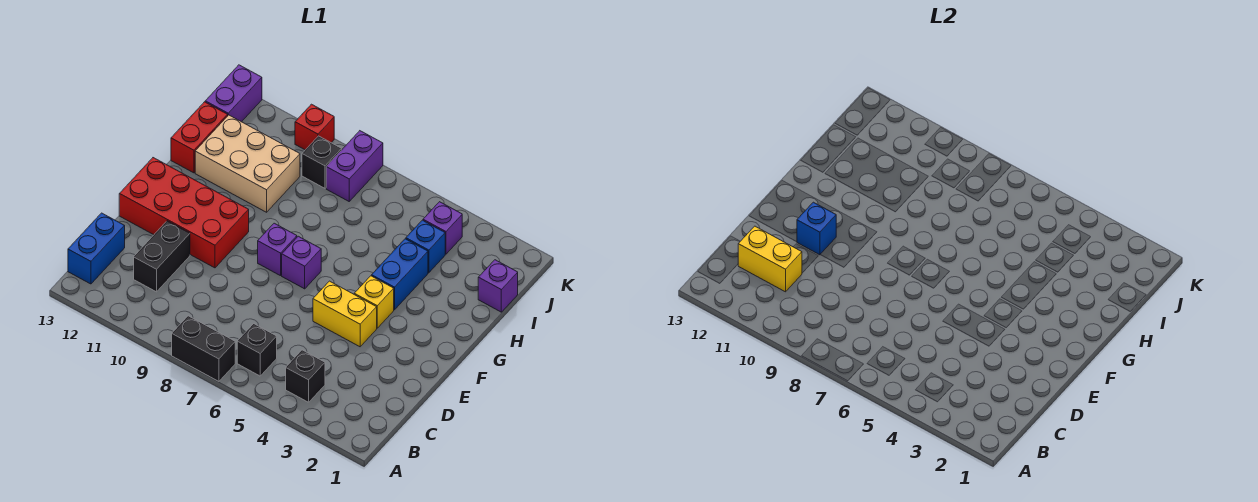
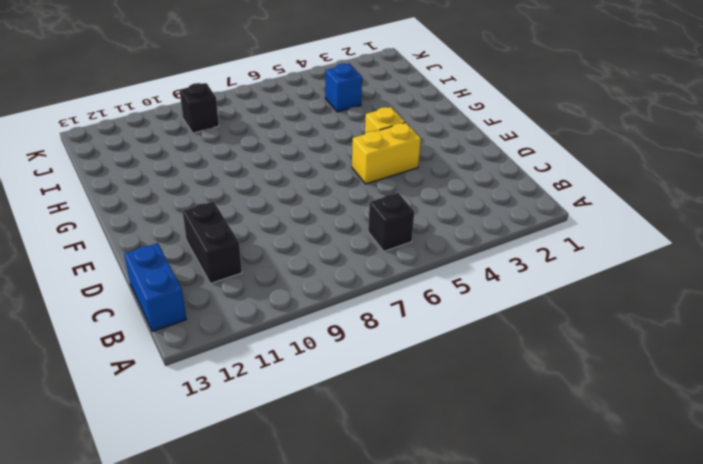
none -> black brick A7:A8 level 1
none -> black brick B4 level 1
none -> red brick E10:F13 level 1

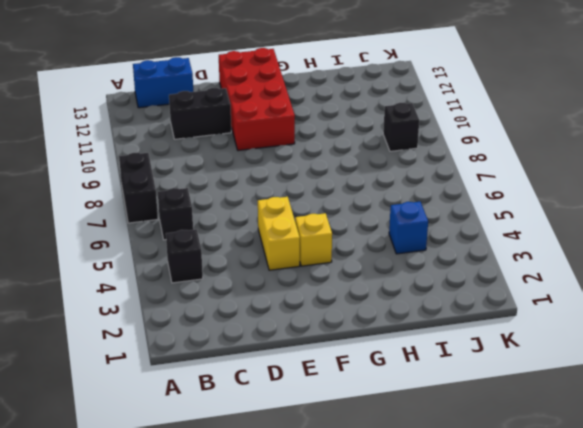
none -> purple brick F7 level 1
none -> purple brick F8 level 1
none -> blue brick G4:H4 level 1

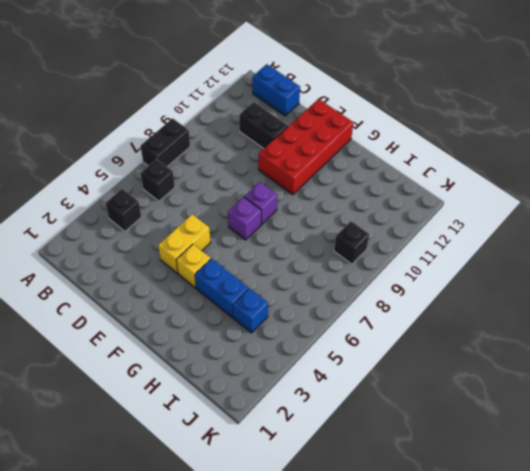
none -> tan brick H10:I12 level 1
none -> red brick H13:I13 level 1
none -> purple brick I1 level 1

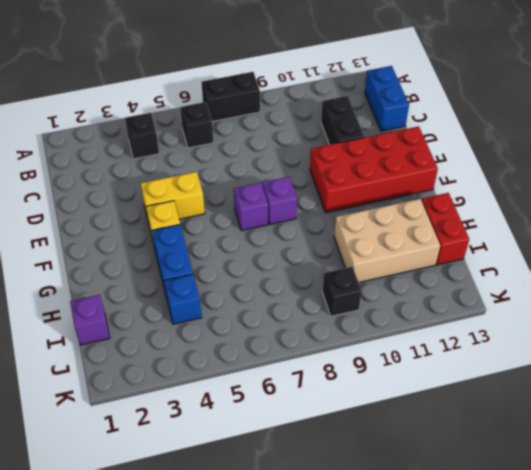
none -> purple brick J4 level 1
none -> purple brick J8:K8 level 1
none -> purple brick J13:K13 level 1

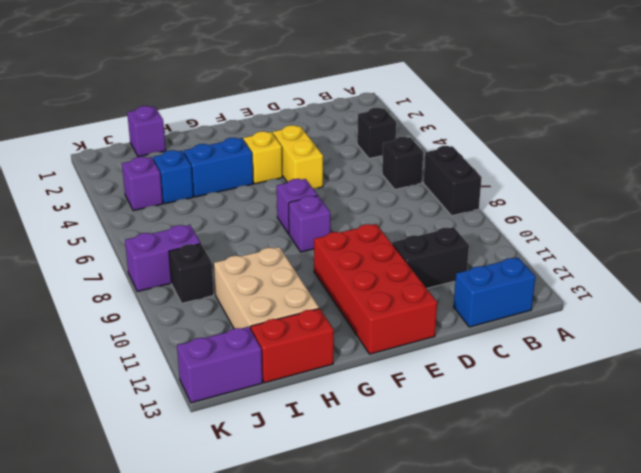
none -> red brick K10 level 1
none -> yellow brick C11:C12 level 2
none -> blue brick E11 level 2

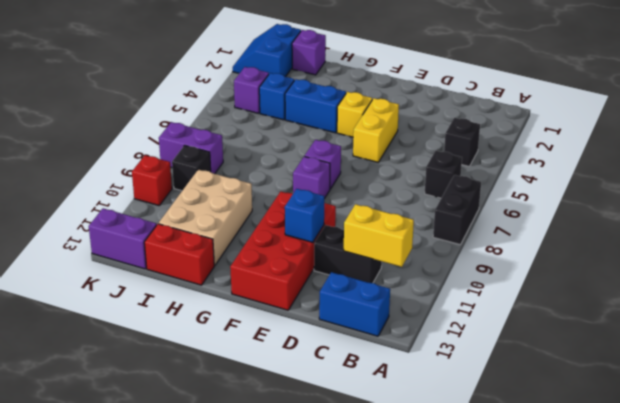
yellow brick B11:C11 level 2 -> yellow brick C11:C12 level 2
blue slope J1:K2 level 1 top J -> none

